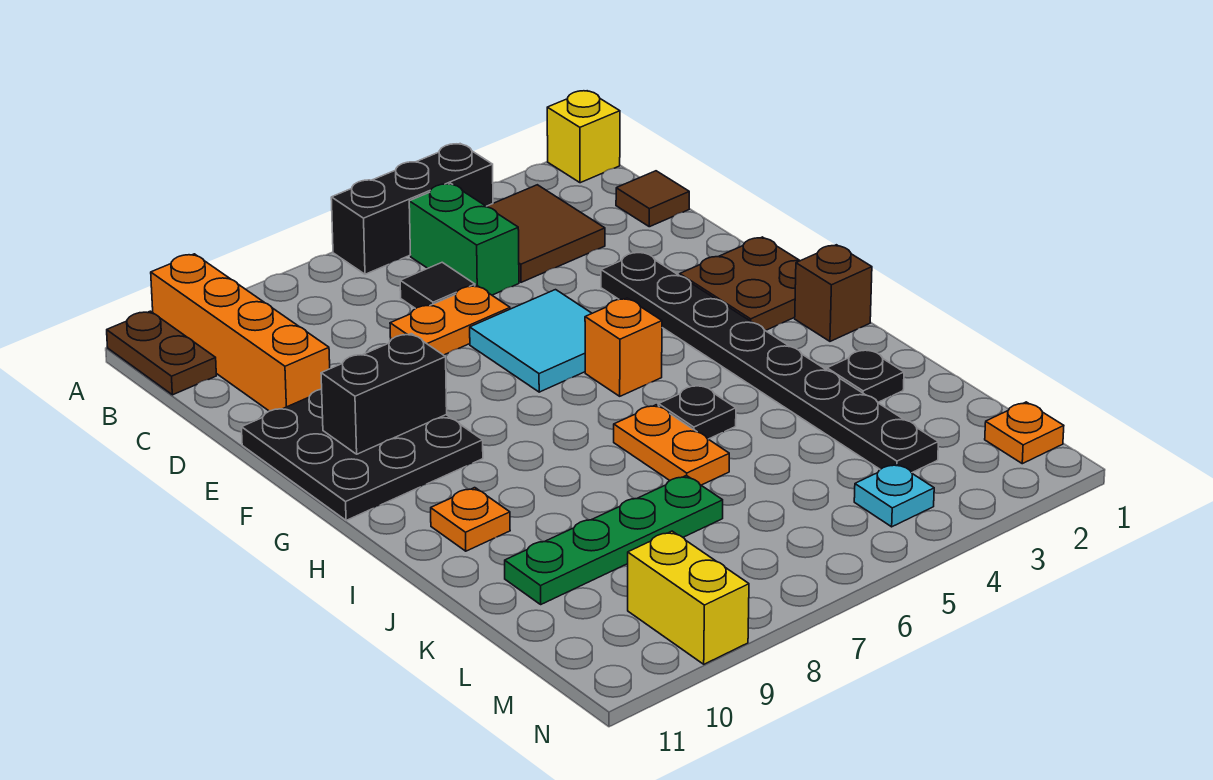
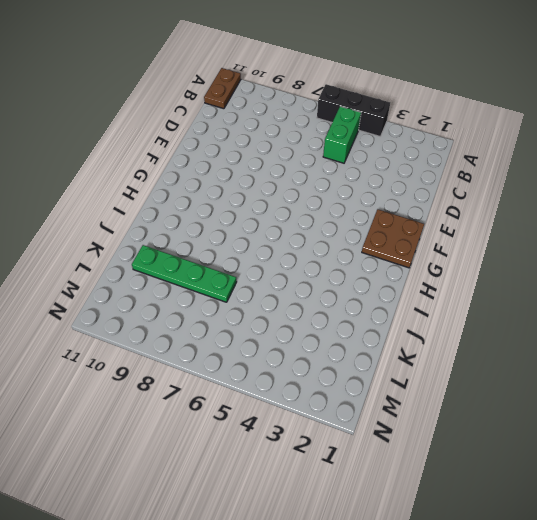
none -> yellow brick A1 level 1
none -> orange brick A10:D10 level 1
none -> brown tile B3:C4 level 1

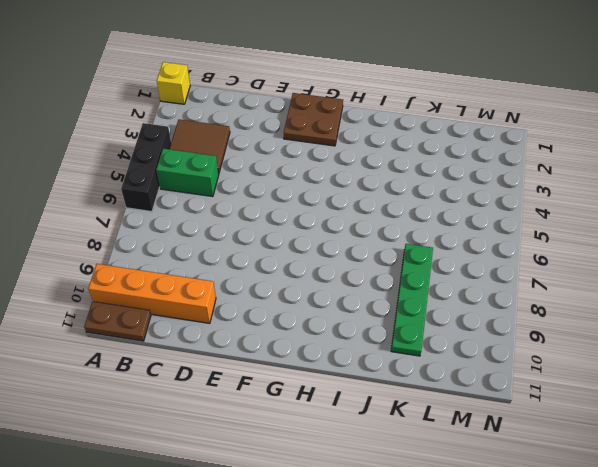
none -> brown tile C1 level 1
none -> black tile C6 level 1
none -> orange plate D6:D7 level 1

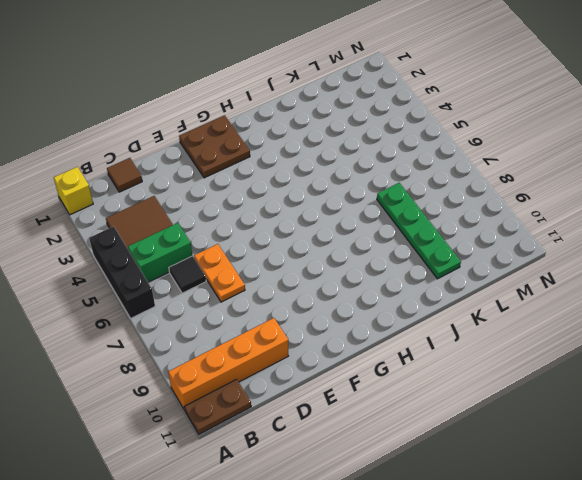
none -> black plate E3:L3 level 1
none -> cyan tile E5:F6 level 1
none -> black plate E9:G11 level 1

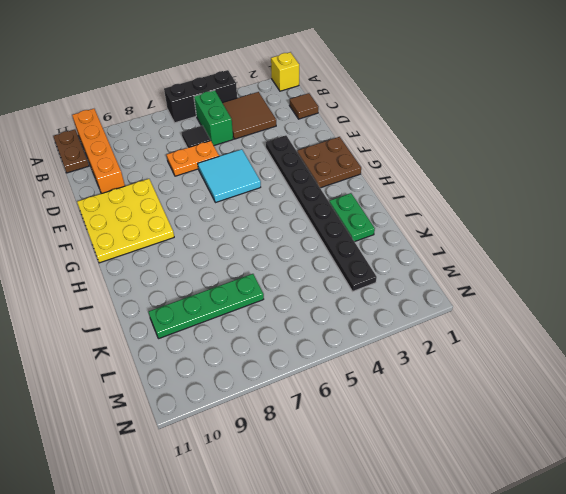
yellow plate E9:G11 level 1 -> black plate E9:G11 level 1
green plate I2:J2 level 1 -> black plate J2 level 1
none -> orange brick G5 level 1
none -> brown brick H1 level 1
none -> black plate I5 level 1

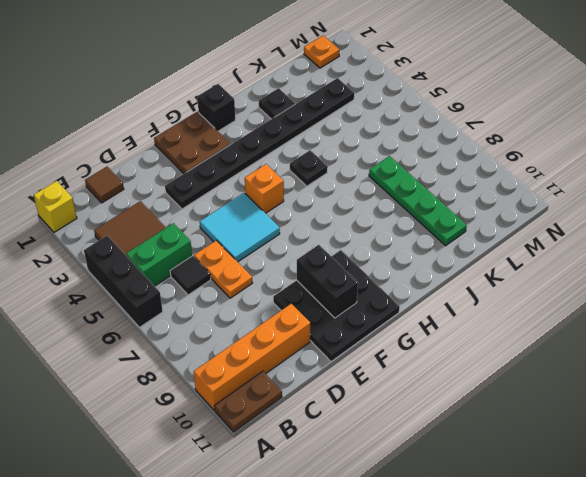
black brick H1 level 1 -> brown brick H1 level 1
none -> orange plate I6:J6 level 1
none -> orange plate I10 level 1
none -> cyan plate M4 level 1

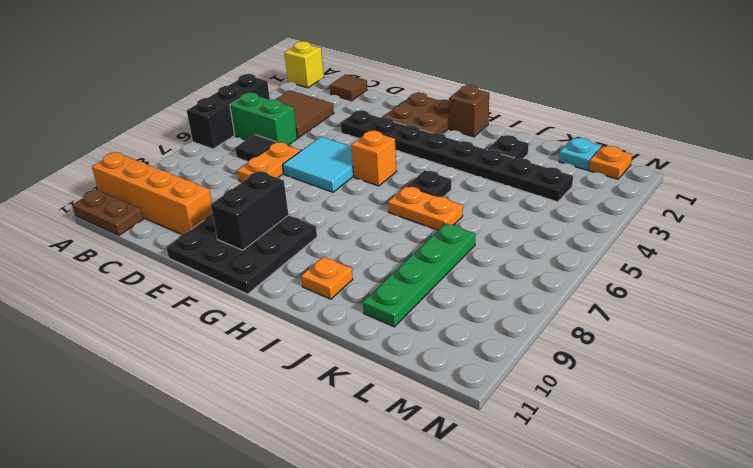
cyan plate L1 level 1 -> cyan plate M4 level 1
none -> yellow brick M9:N9 level 1

